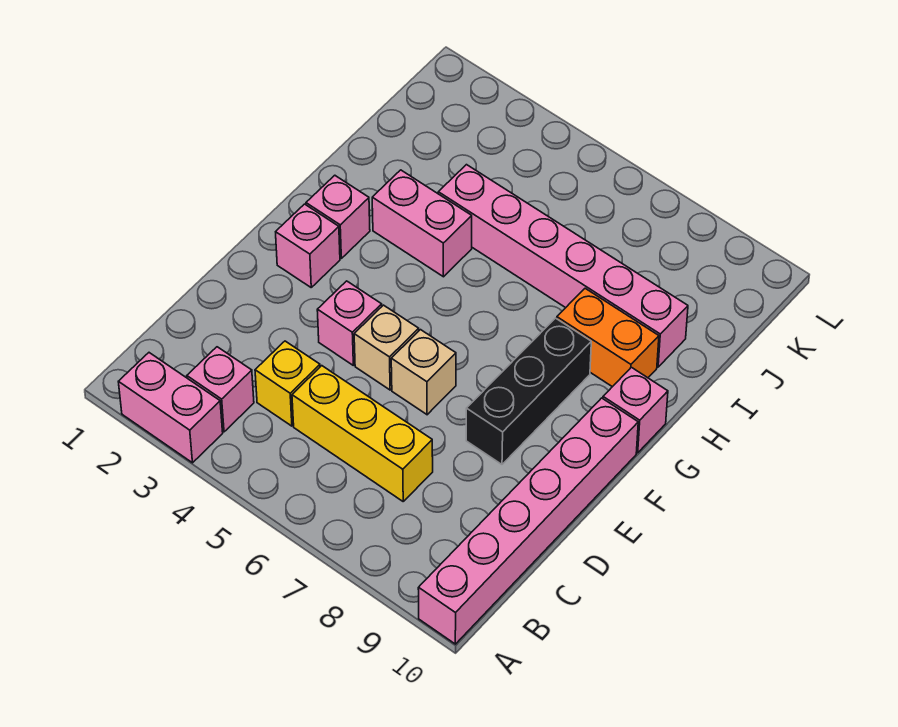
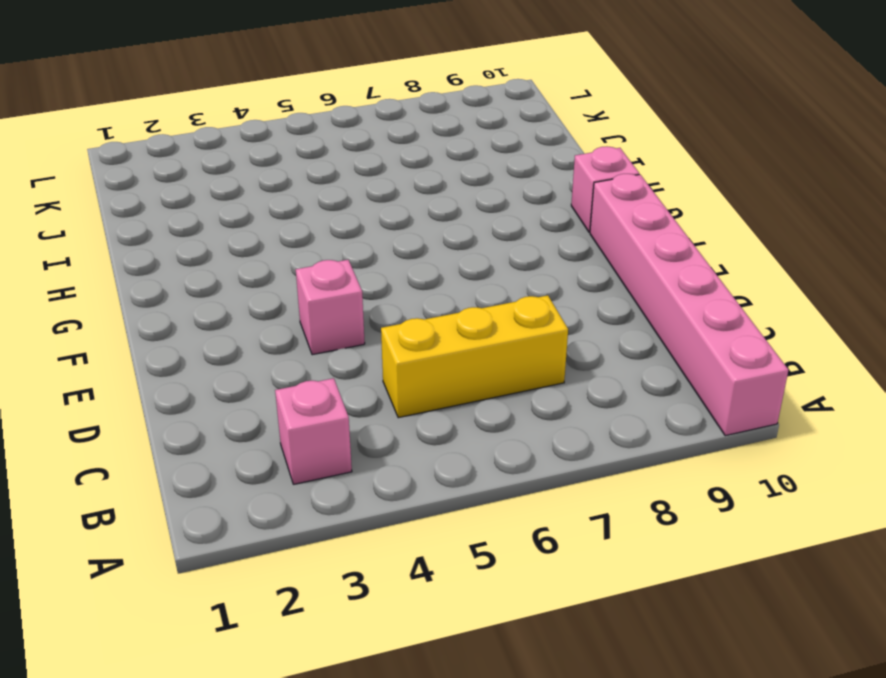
none -> pink brick A2:A3 level 1
none -> yellow brick C4 level 1
none -> tan brick E5 level 1

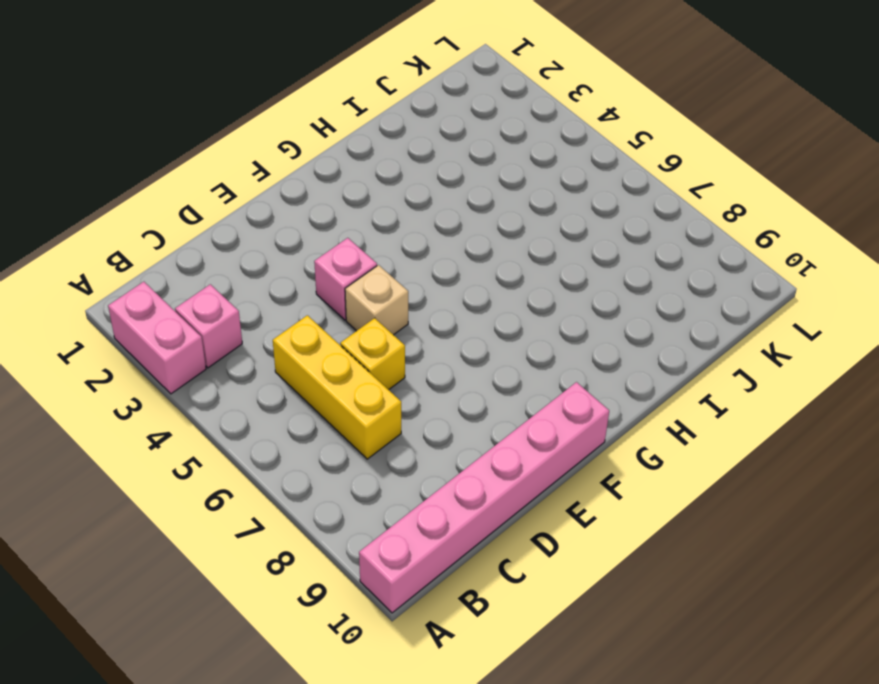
yellow brick D6 level 1 -> yellow brick C4 level 1
none -> tan brick E6 level 1
none -> black brick E8:G8 level 1
none -> pink brick F2 level 1

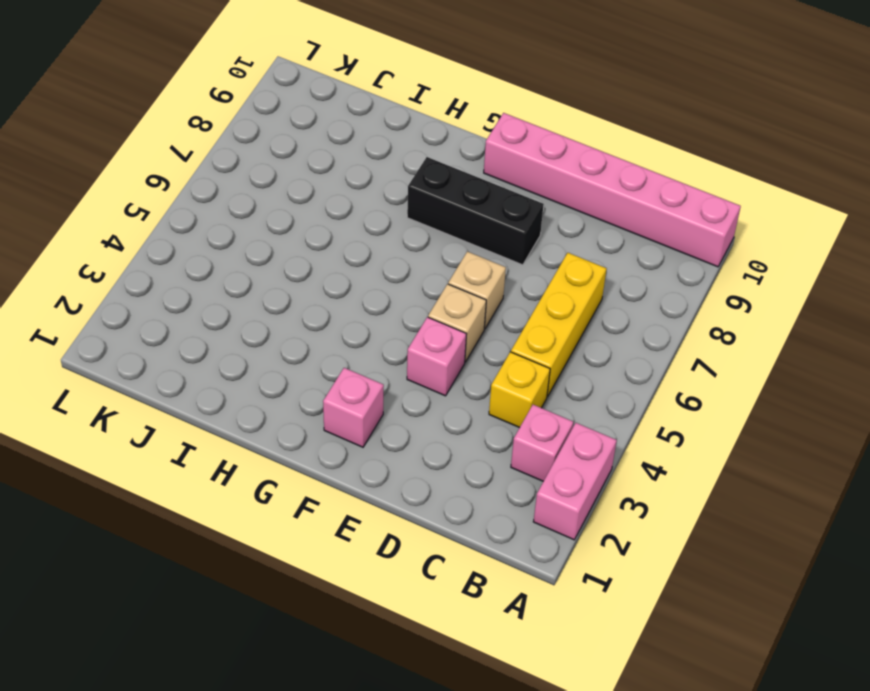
none -> pink brick G2 level 1
none -> pink brick G10 level 1
none -> pink brick H3:H4 level 1

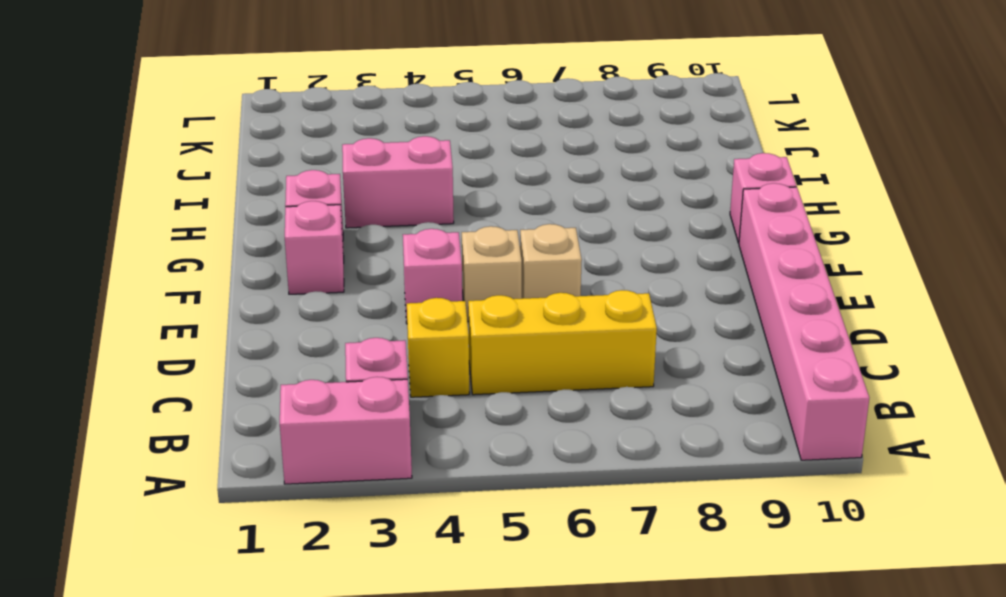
none -> black brick E8:G8 level 1
none -> orange brick H8:H9 level 1
none -> pink brick I4:I9 level 1

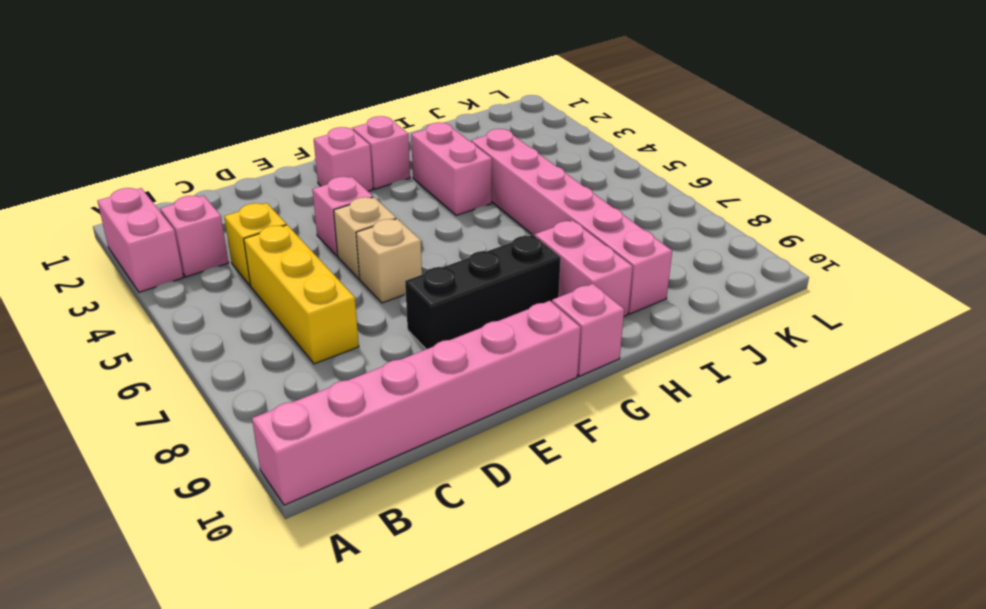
pink brick H8:H9 level 1 -> orange brick H8:H9 level 1

